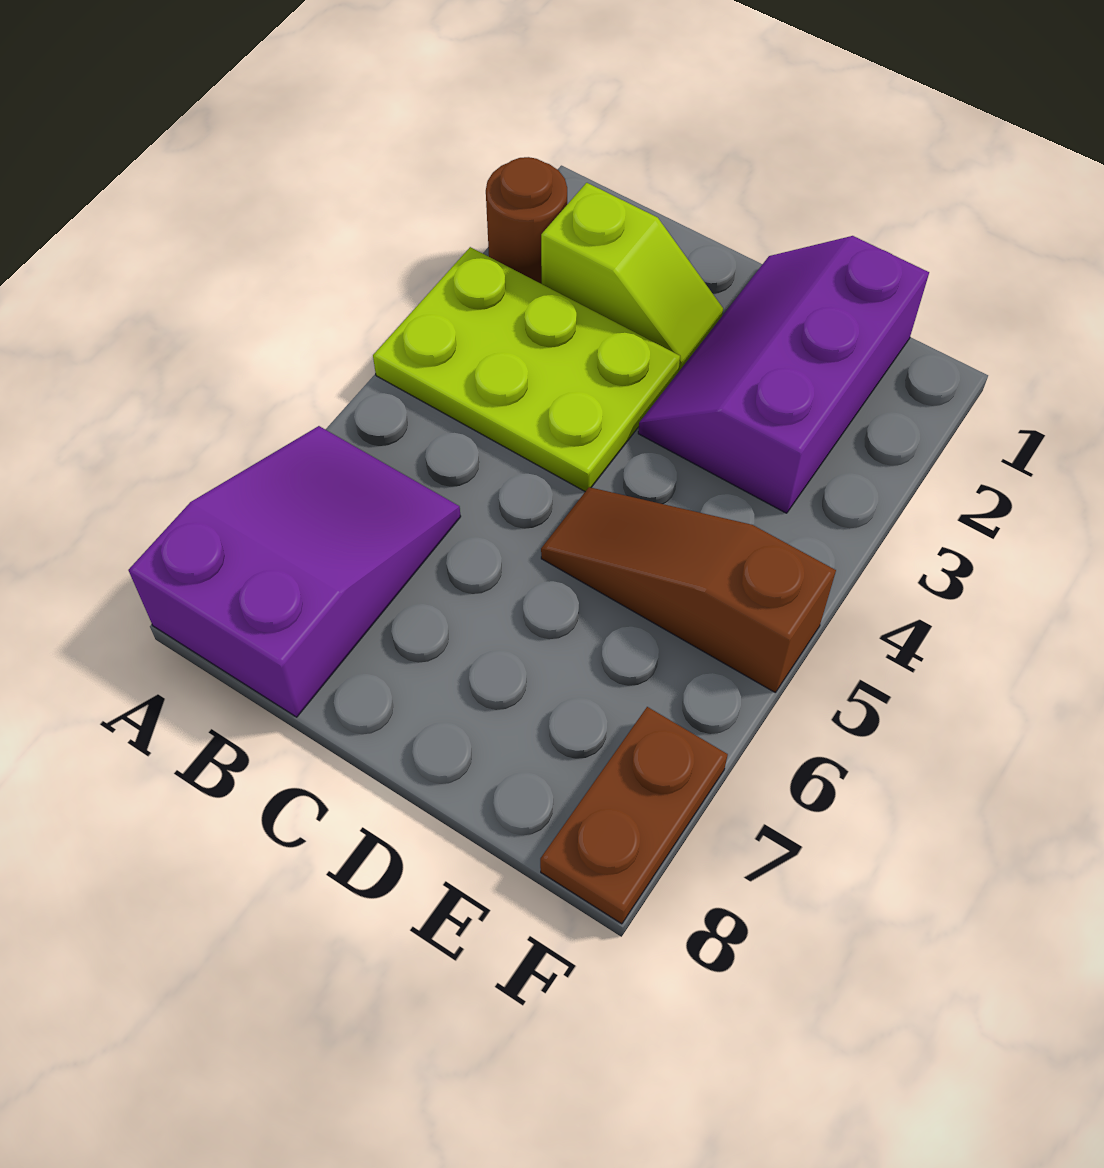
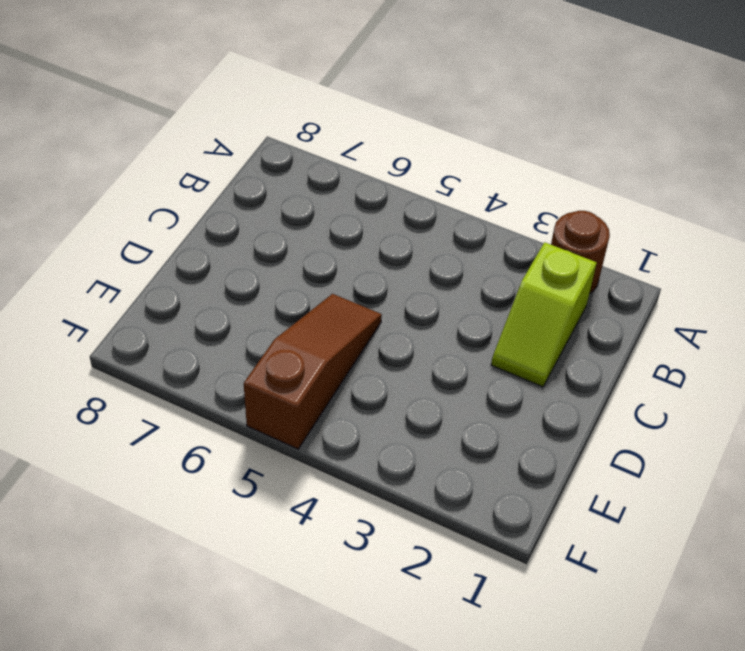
none -> lime plate A3:C4 level 1
none -> purple slope A6:B8 level 1 top 8

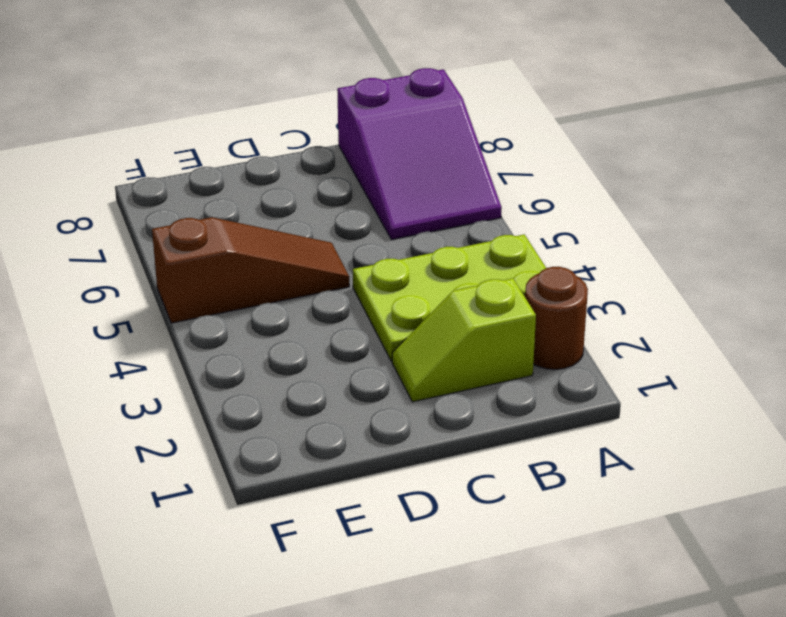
none -> purple slope D1:E3 level 1 top E
none -> brown plate F7:F8 level 1

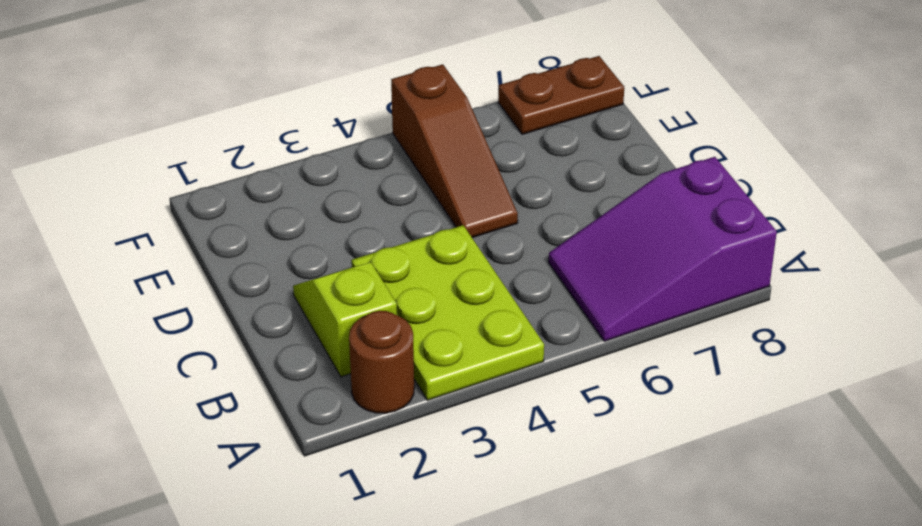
none -> purple slope D1:E3 level 1 top E

